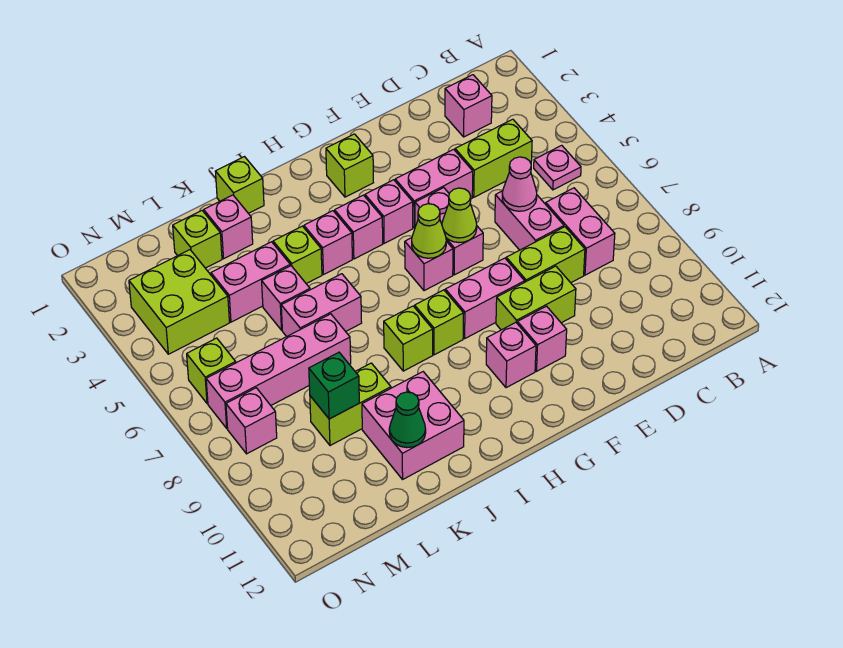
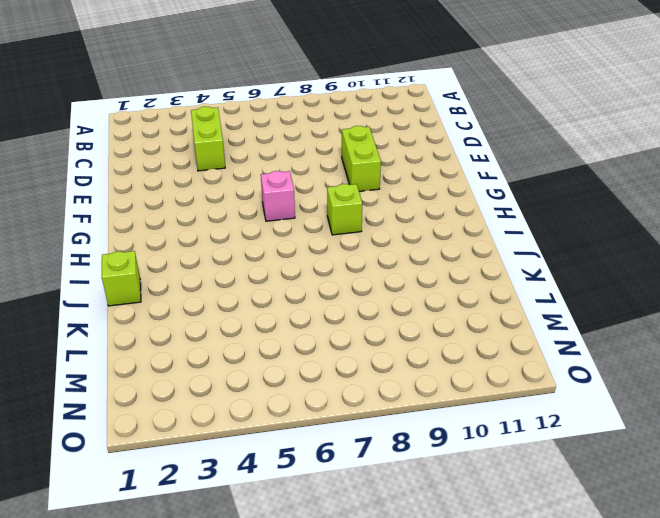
none -> pink plate B5 level 1
none -> pink brick C2 level 1
none -> pink brick C7:C8 level 1
none -> pink brick D6:D7 level 1

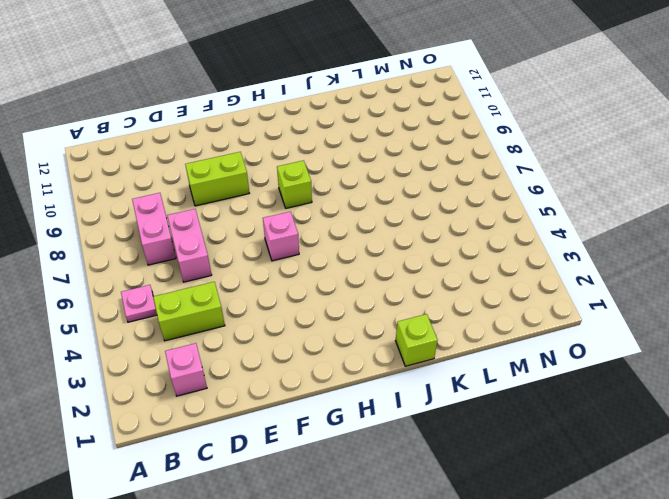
none -> lime brick D8:E8 level 1
none -> pink brick E4:F4 level 1
none -> pink brick F5:F6 level 1
none -> pink brick F8:G8 level 1

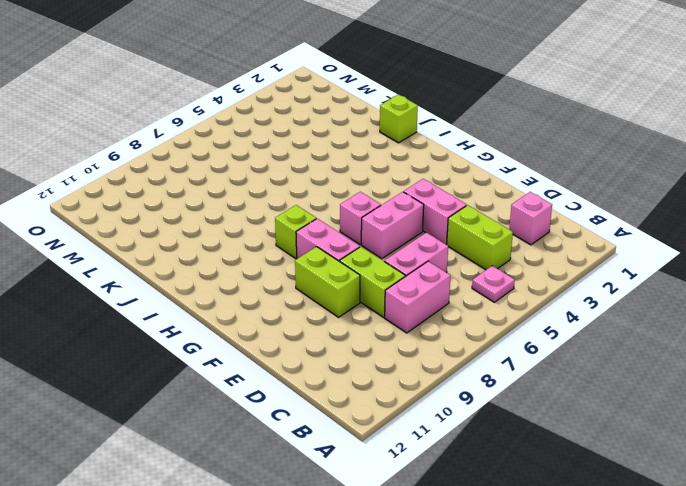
none -> pink brick F10 level 1
none -> lime brick G2 level 1
none -> pink brick G4 level 1
none -> pink brick G10 level 1

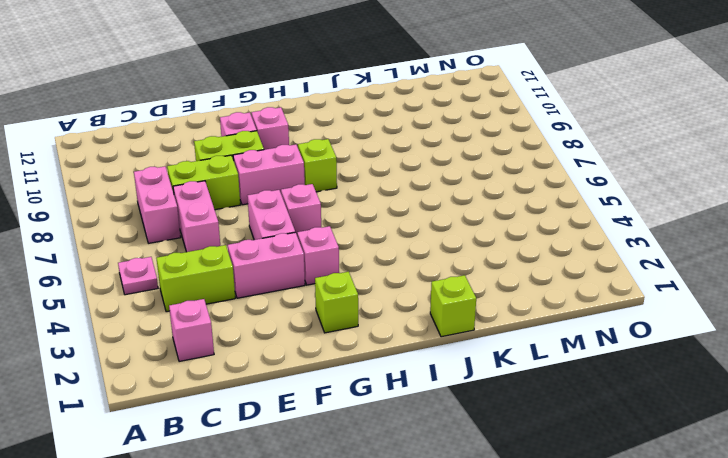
none -> pink brick H4 level 1
none -> pink brick I4 level 1
none -> lime brick I8 level 1
none -> lime brick J4 level 1

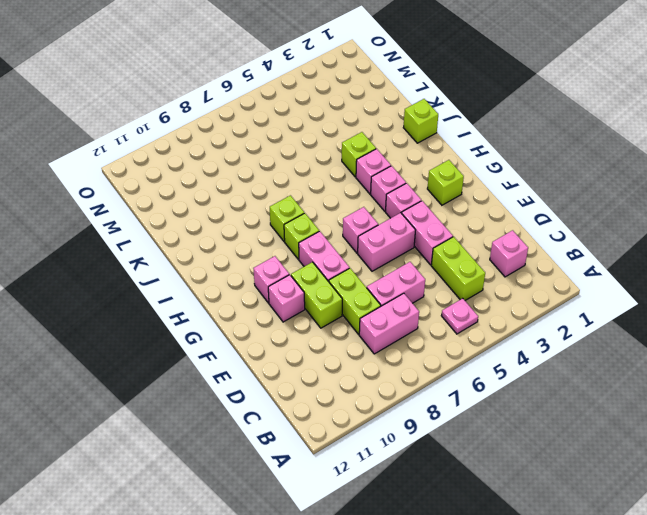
none -> pink brick J6:K6 level 1
none -> pink brick J10:K11 level 1
none -> pink brick K2 level 1
none -> pink brick K4:L4 level 1

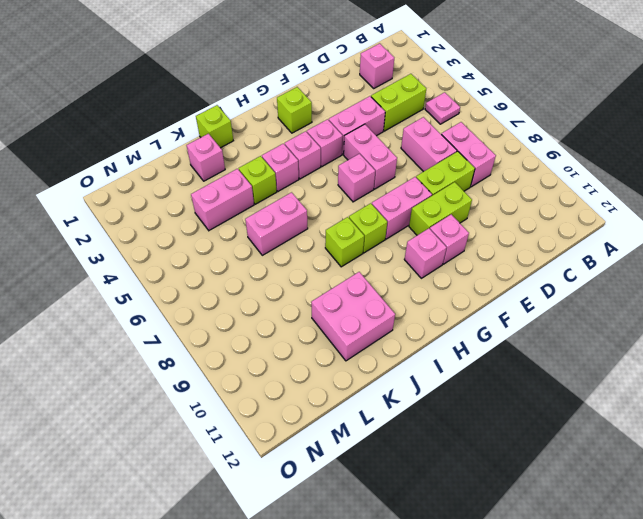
none -> pink brick K5 level 1
none -> pink brick K7:N7 level 1
none -> lime brick K9:L9 level 1
none -> lime brick L2 level 1

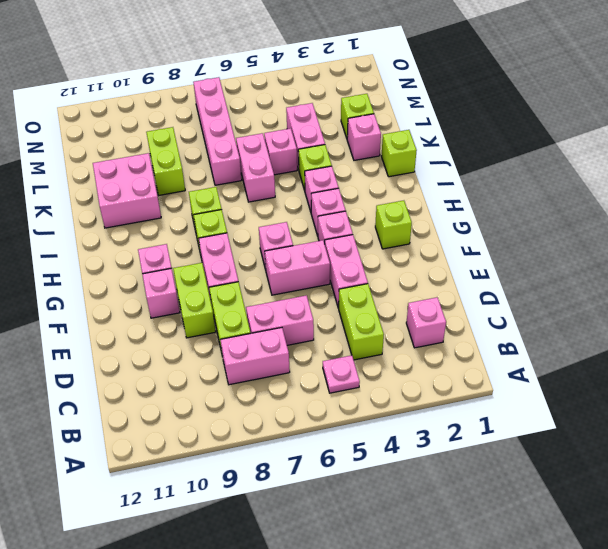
none -> lime brick M3:N4 level 1
none -> lime brick N6 level 1
none -> pink brick N8 level 1
none -> pink cone D6 level 2

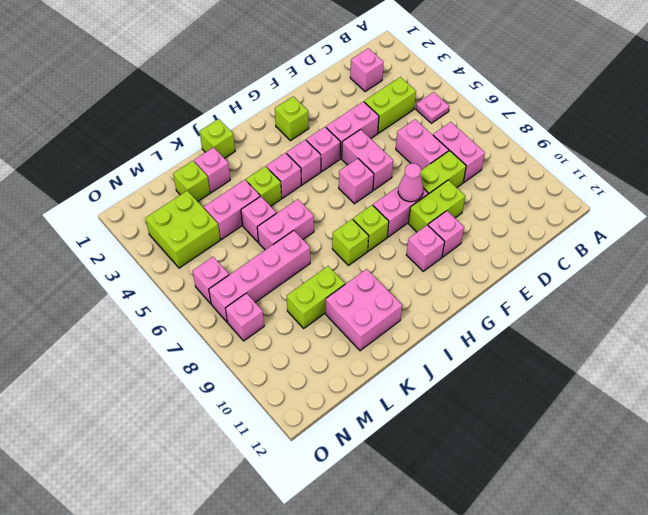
pink cone F8 level 2 -> pink cone D6 level 2
pink brick N6 level 1 -> lime brick N6 level 1
none -> lime cone F6 level 2
none -> lime cone G6 level 2
none -> green cone K11 level 2
none -> green brick L9 level 2

